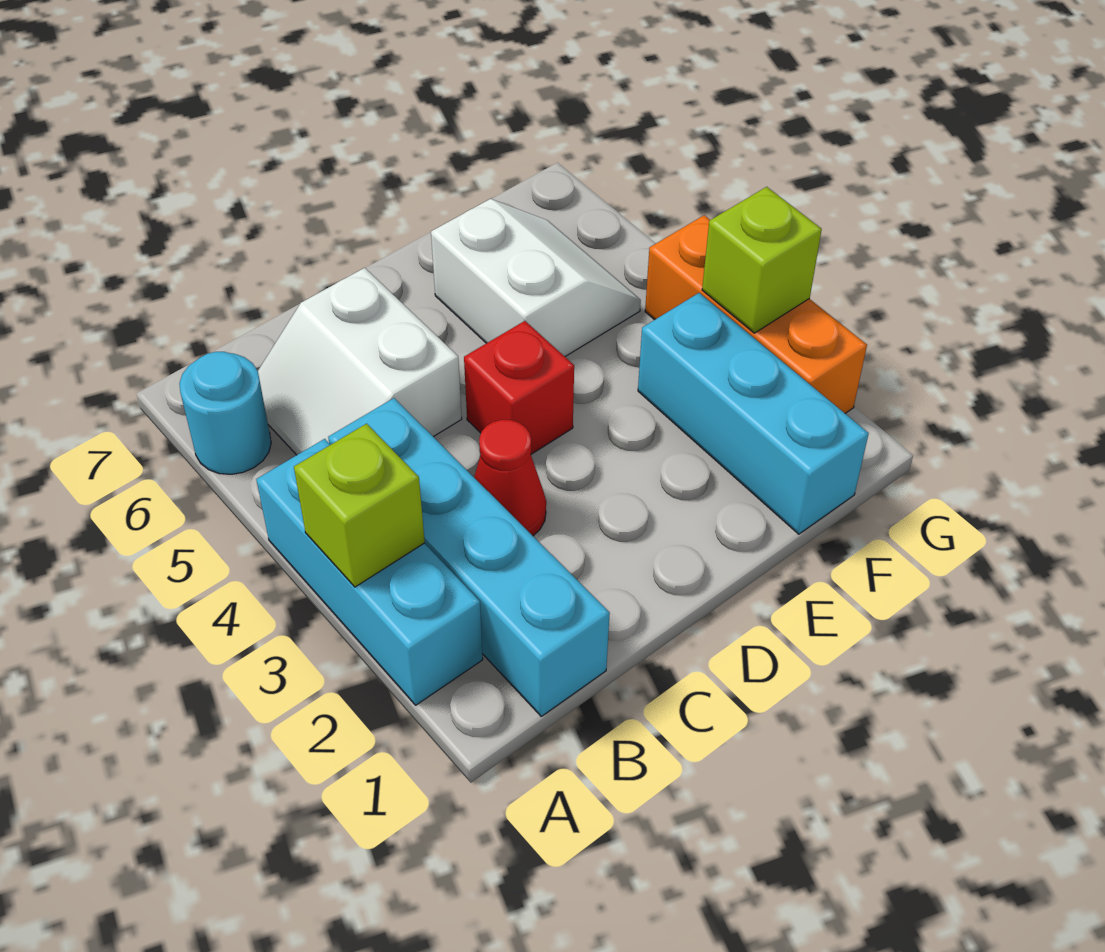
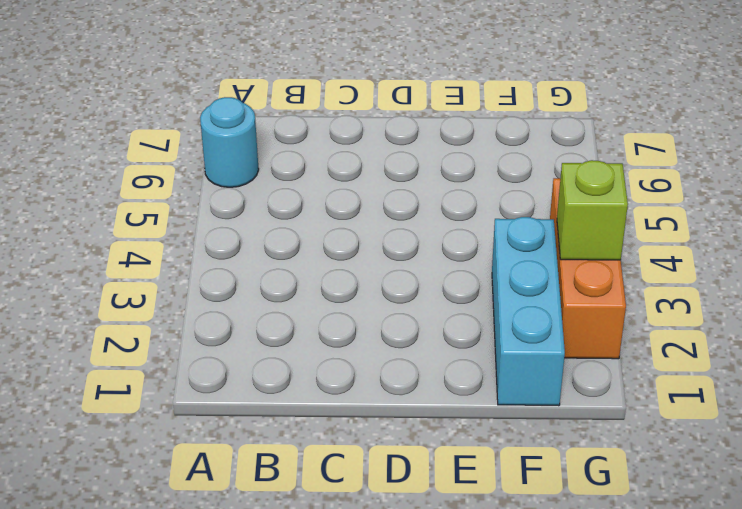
none -> cyan brick A2:A4 level 1
none -> cyan brick B1:B4 level 1

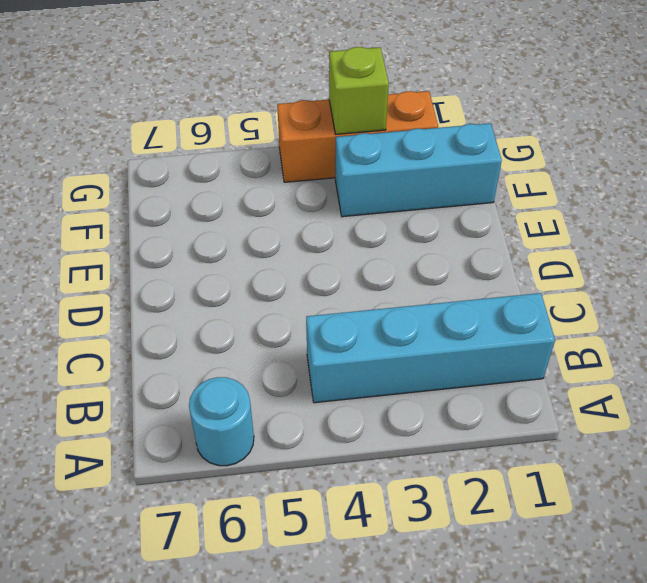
none -> cyan brick A2:A4 level 1
none -> white slope B5:C6 level 1 top C

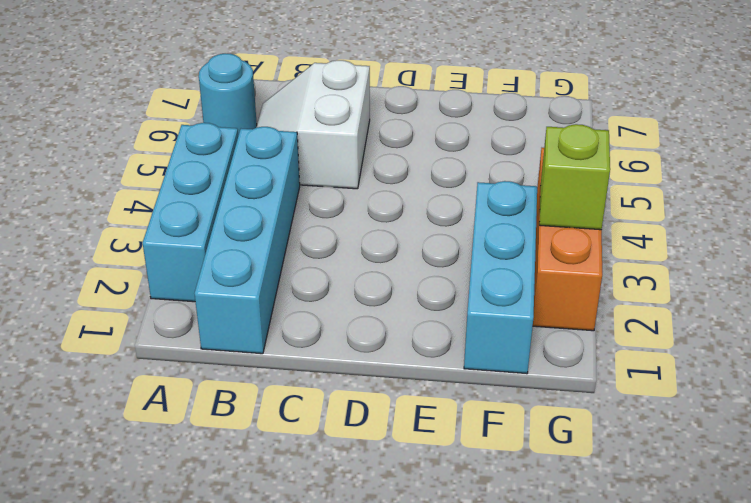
none -> red cone C3 level 1
none -> red brick D4 level 1

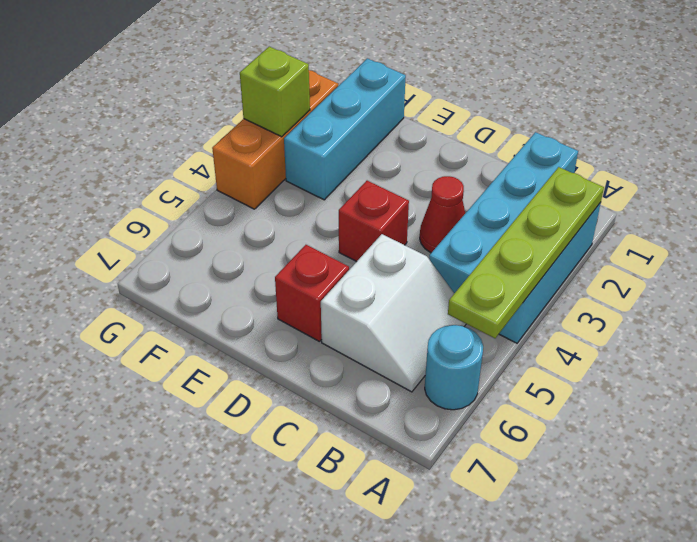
lime plate A2:A5 level 2 -> lime brick A3 level 2
red brick D6 level 1 -> none
none -> white slope E5:F6 level 1 top E

